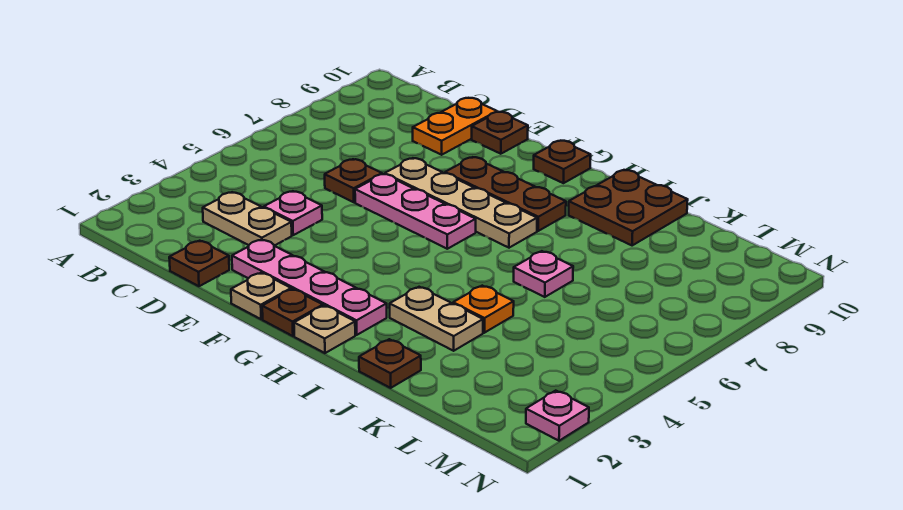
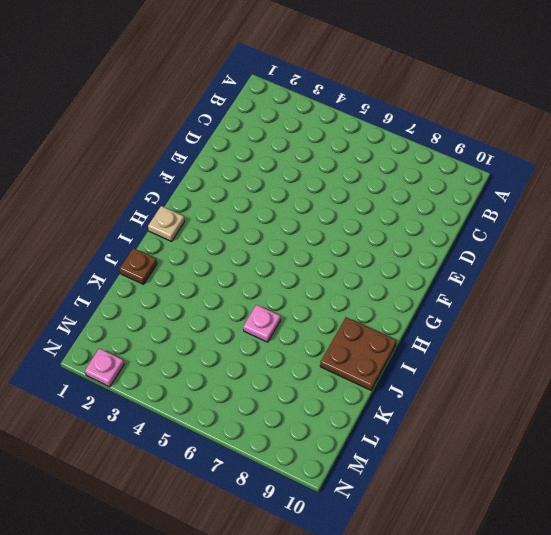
none -> tan plate C3:D3 level 1
none -> brown plate D1 level 1
none -> pink plate D4 level 1

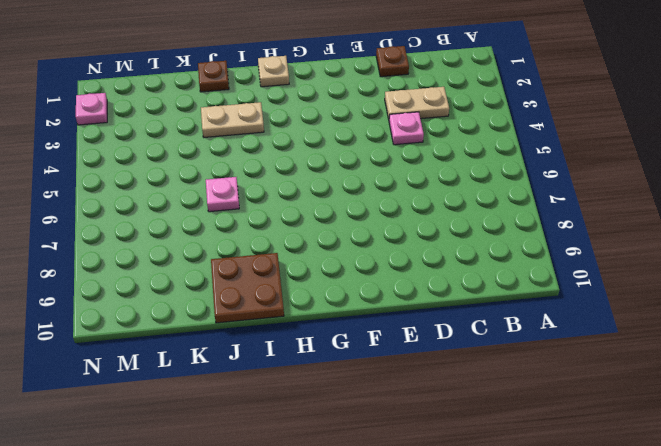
none -> brown plate D6 level 1
none -> orange plate D9:D10 level 1
none -> pink plate E2:H2 level 1

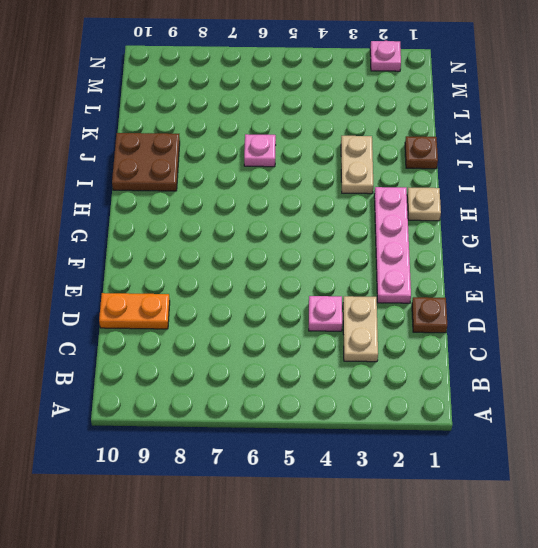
none -> brown plate D6 level 1
none -> pink plate E6:G6 level 1
none -> tan plate E7:H7 level 1

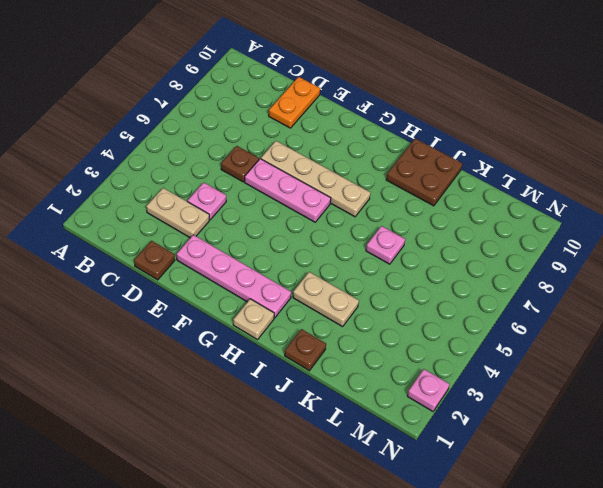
none -> brown plate E10 level 1
none -> tan plate F1 level 1
none -> brown plate F8:H8 level 1

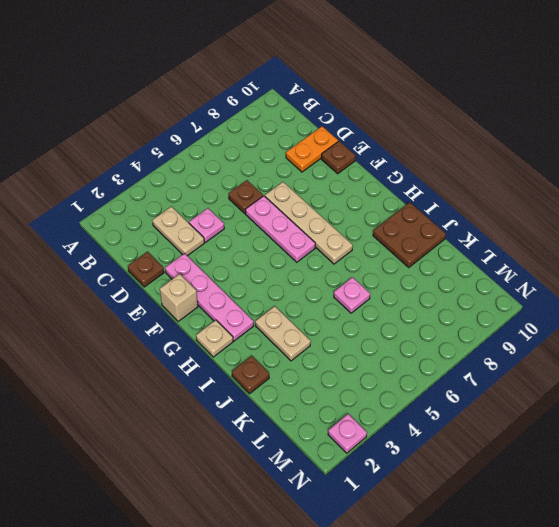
tan brick F1 level 1 -> tan plate F1 level 1
none -> brown plate F8:H8 level 1
none -> brown plate G1 level 1
none -> brown plate G10 level 1

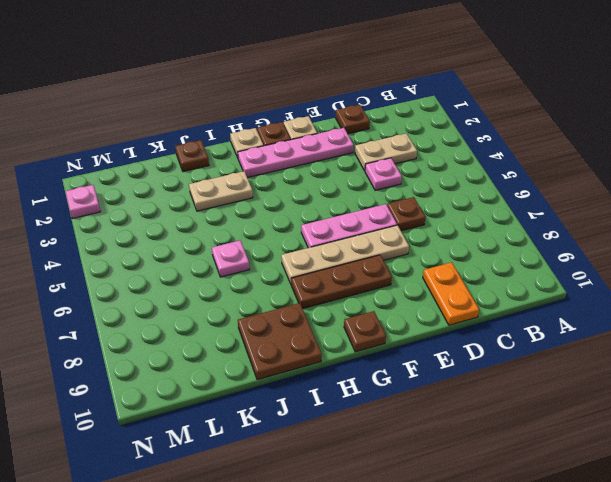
none -> brown plate E10 level 1
none -> orange plate J4 level 1

